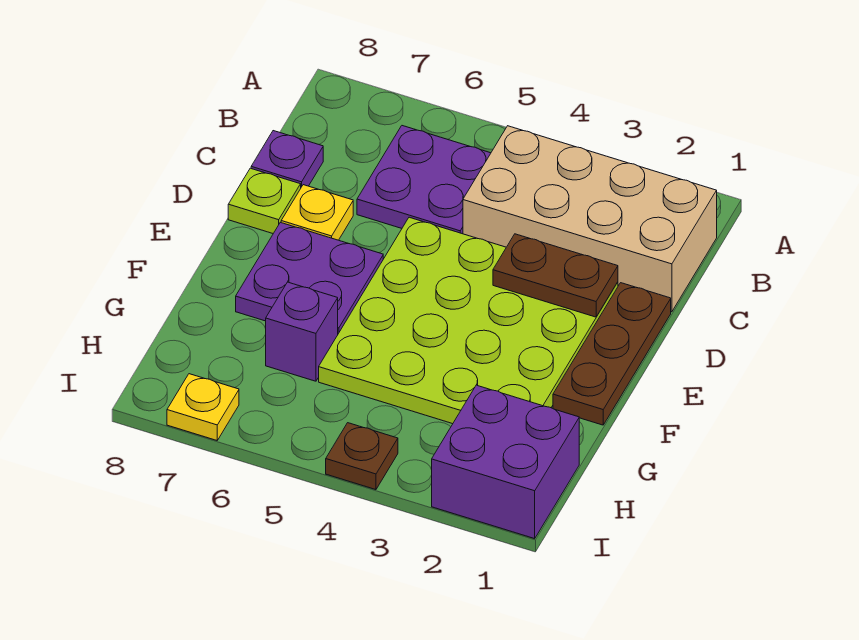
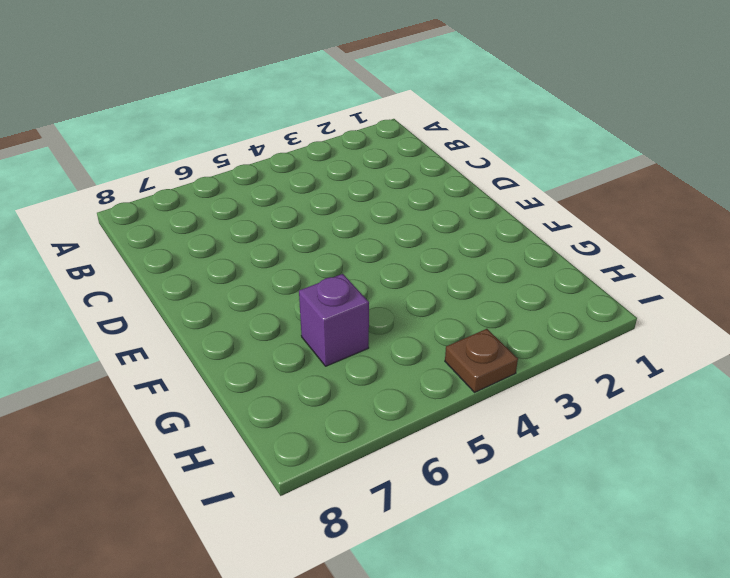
none -> tan brick B1:C4 level 1
none -> purple plate B5:C6 level 1
none -> purple plate C8 level 1

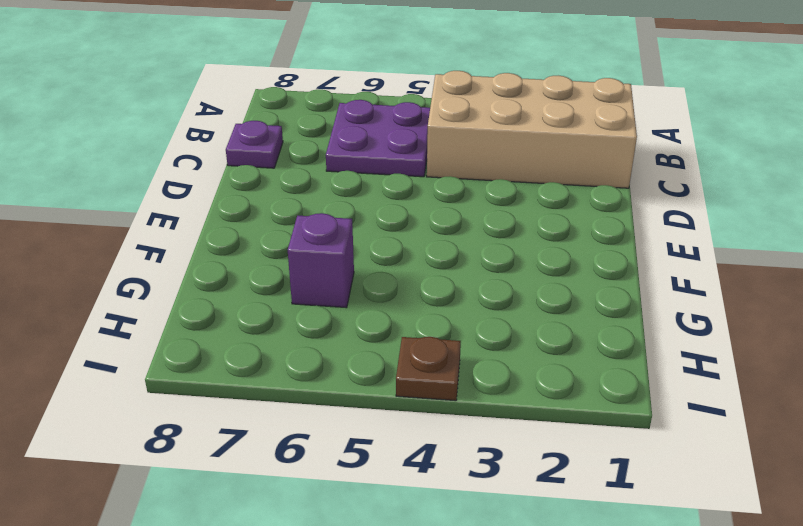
none -> brown plate D1:F1 level 1
none -> lime plate D2:G5 level 1
none -> yellow plate D7 level 1

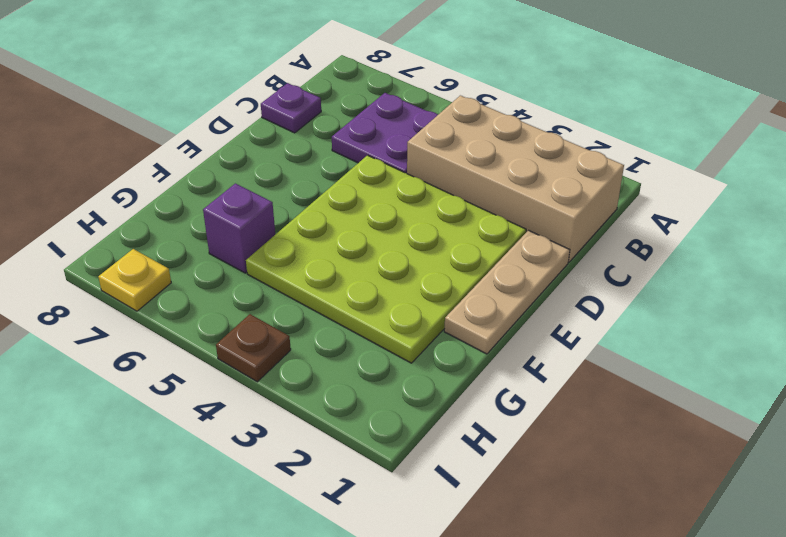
tan plate D1:F1 level 1 -> brown plate D1:F1 level 1
none -> yellow plate D7 level 1
none -> lime plate D8 level 1
none -> purple plate E6:F7 level 1

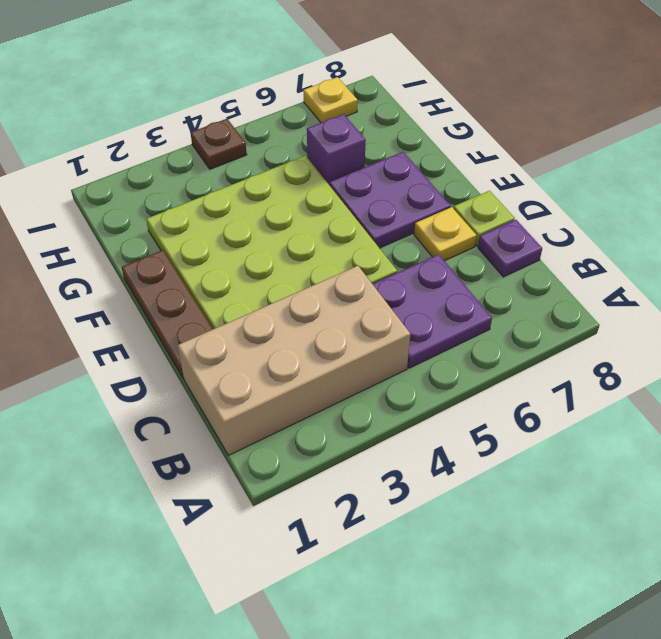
none -> purple brick H1:I2 level 1
none -> brown plate D2:D3 level 2

